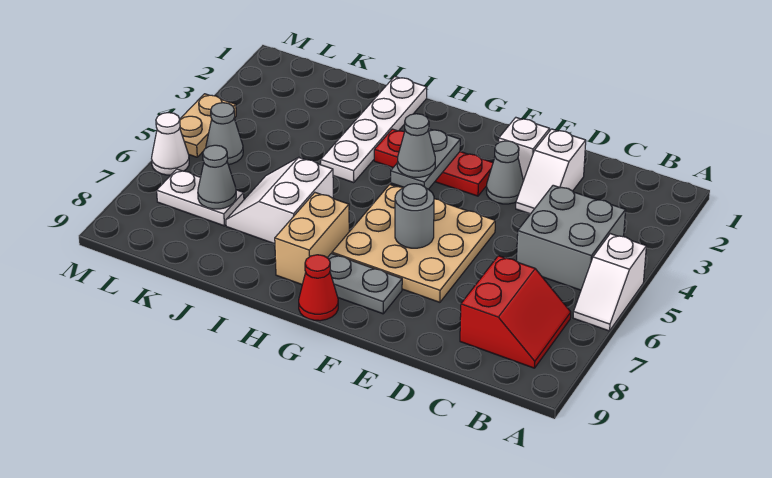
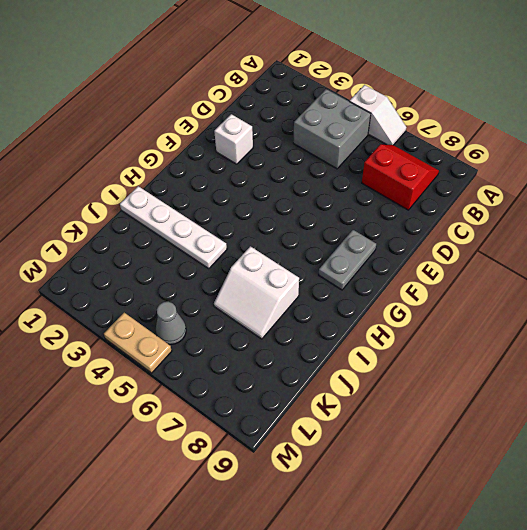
none -> white slope D2:D3 level 1 top 2
none -> grey cone E3 level 1
none -> tan plate E5:G7 level 1

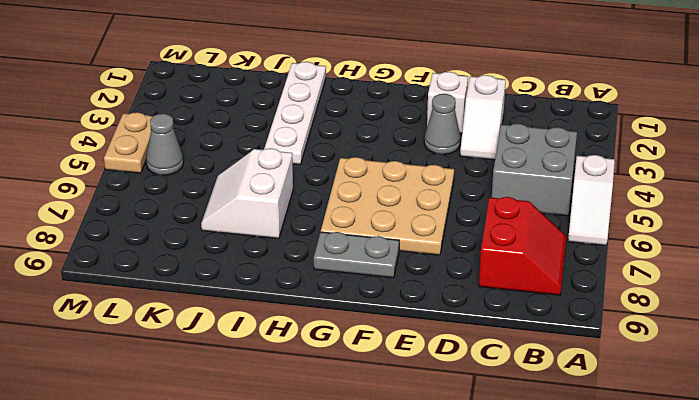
none -> red plate F3:H3 level 1
none -> red cone G9 level 1
none -> tan brick H7:H8 level 1

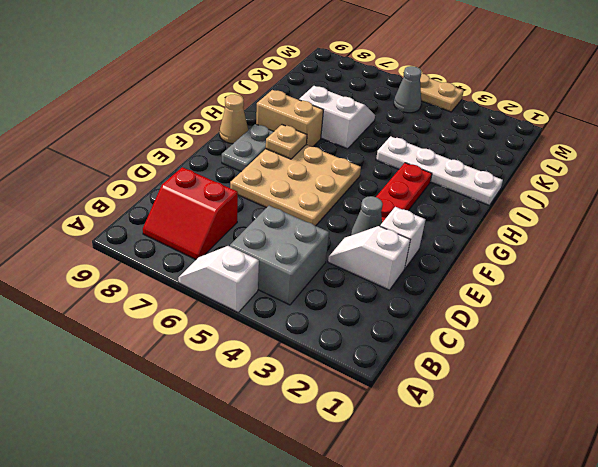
tan plate G7 level 2 -> none
tan cone G9 level 1 -> red cone G9 level 1
none -> white plate K7:L7 level 1
none -> white cone M6 level 1
none -> grey round brick F6 level 2

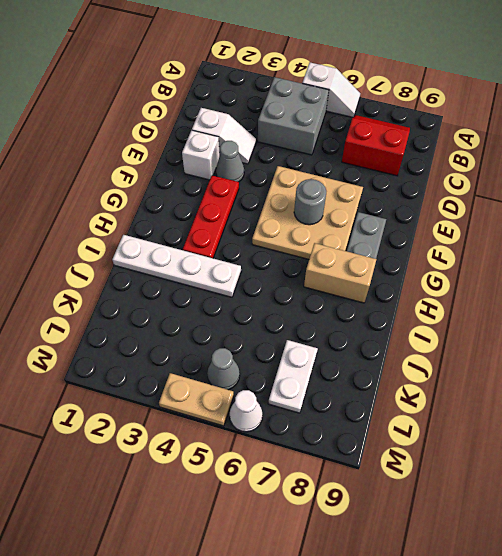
none -> red cone G9 level 1
none -> white slope I6:J7 level 1 top I
none -> grey plate G3:G4 level 2

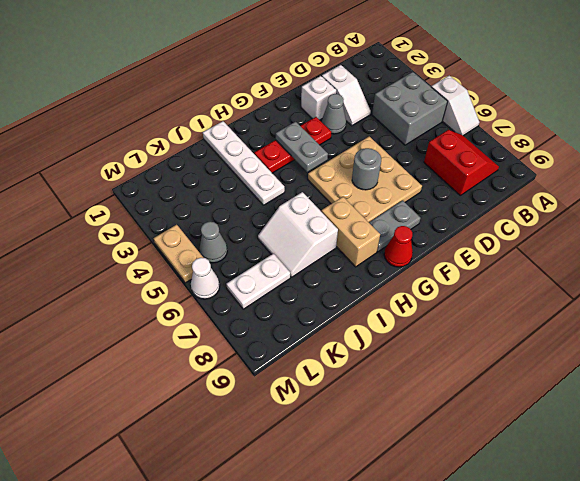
none -> grey cone K7 level 2
none -> grey cone G4 level 3

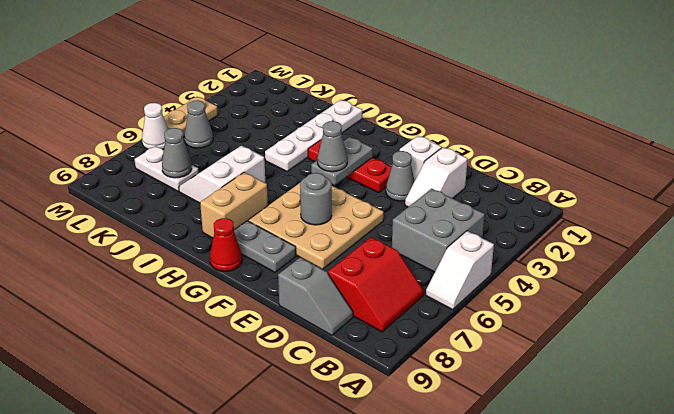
grey slope C9:D9 level 1 top D -> none

